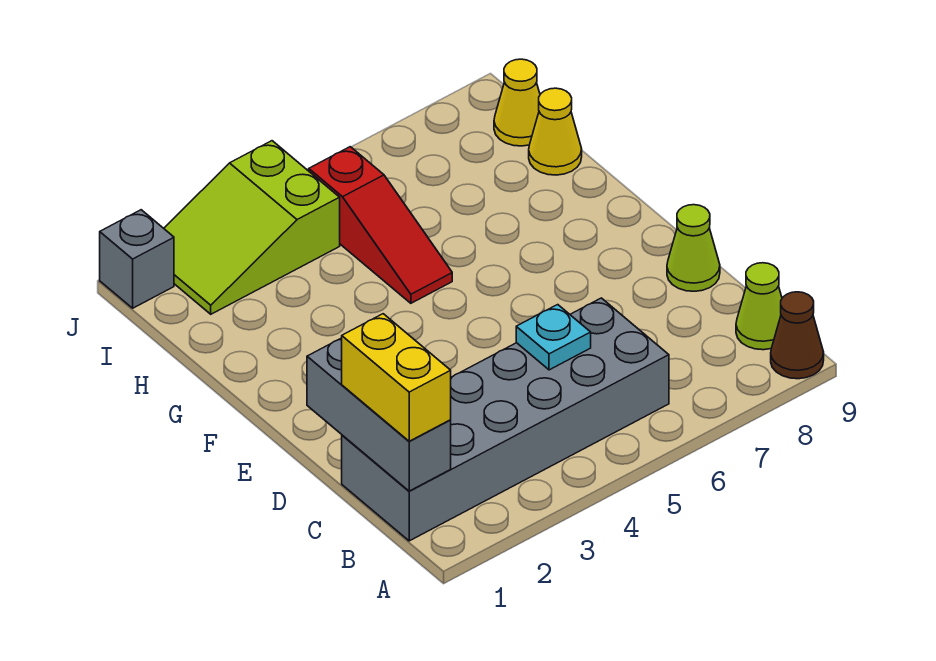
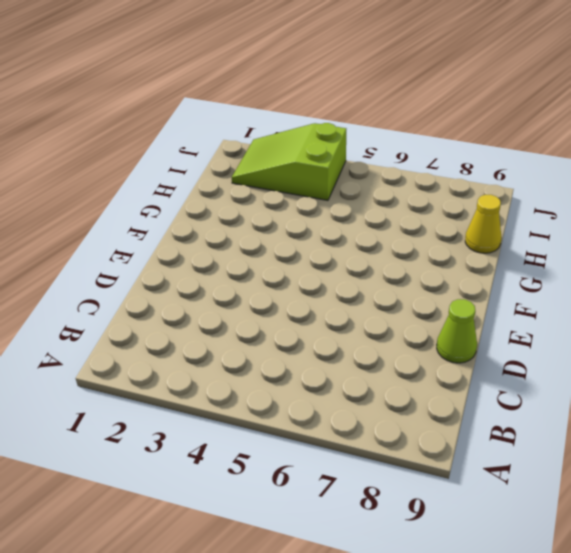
none -> brown cone A9 level 1
none -> grey brick B1:C6 level 1
none -> lime cone B9 level 1

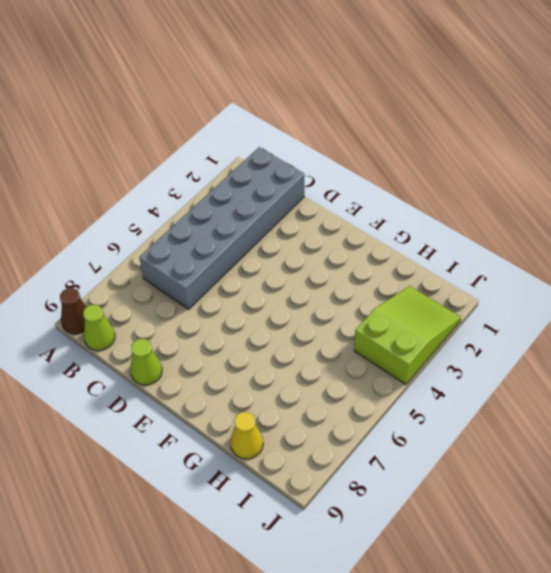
none -> red slope G5:I5 level 1 top I
none -> yellow cone I9 level 1
none -> grey brick J1 level 1

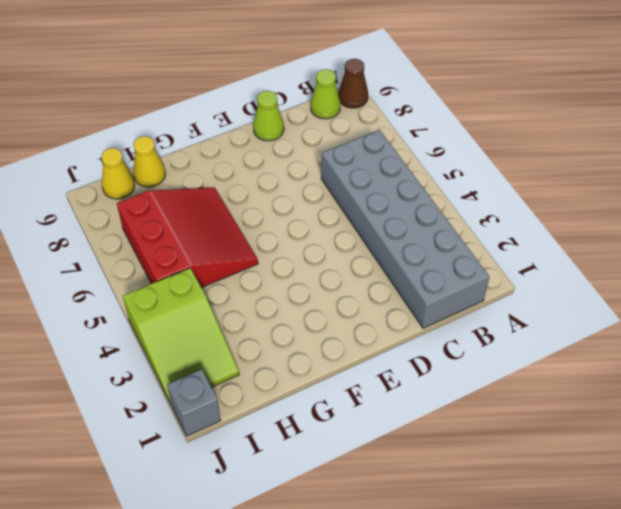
red slope G5:I7 level 1 top I -> red slope G5:I5 level 1 top I
none -> grey brick B1:D1 level 2
none -> cyan plate C5 level 2
none -> yellow brick B1:C1 level 3

